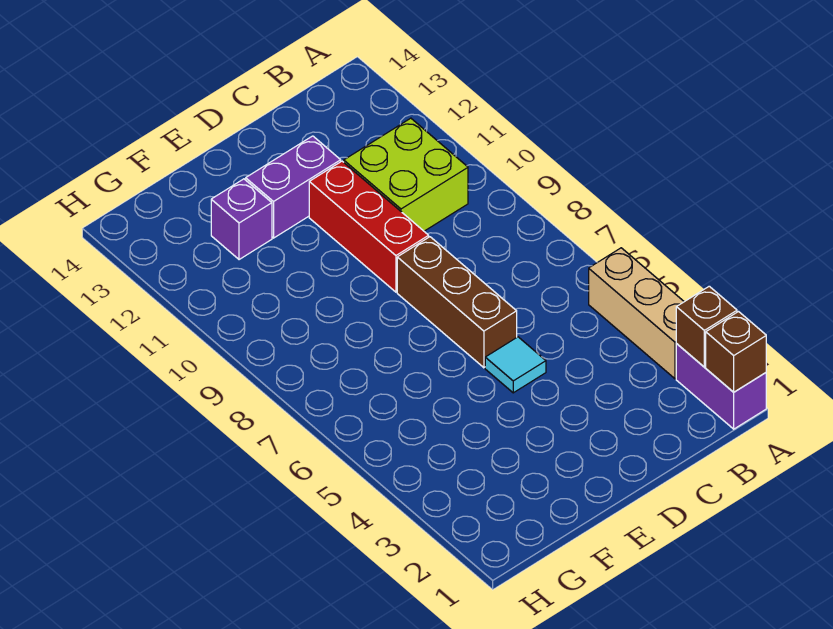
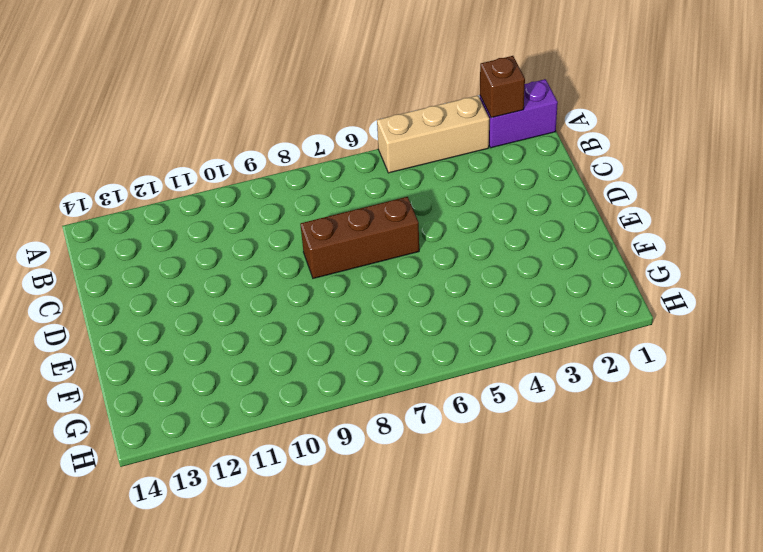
none -> lime brick B10:C11 level 1
none -> cyan tile D5 level 1

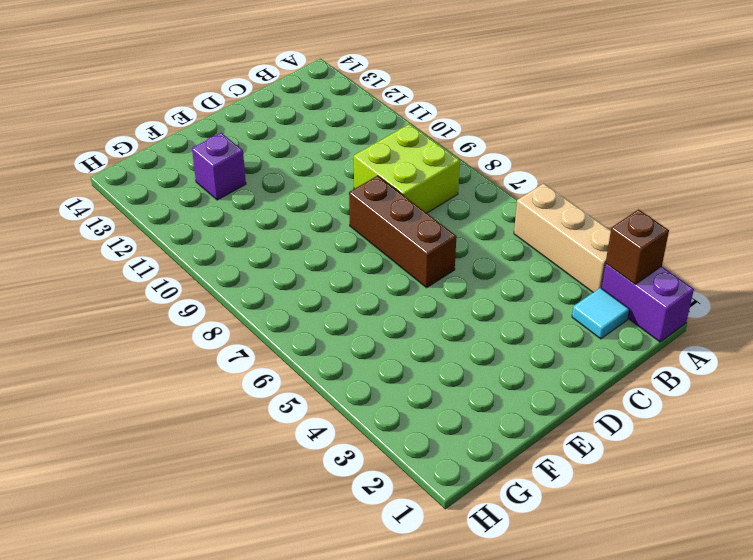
cyan tile B2 level 1 -> cyan tile D5 level 1
lime brick B8:C9 level 1 -> lime brick B10:C11 level 1
none -> red brick D9:D11 level 1
none -> purple brick D12:E12 level 1

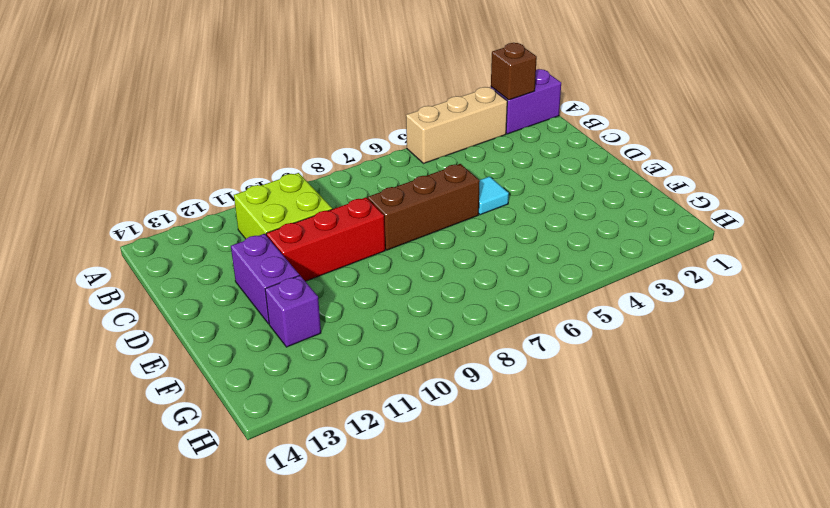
none -> brown brick A1 level 2

